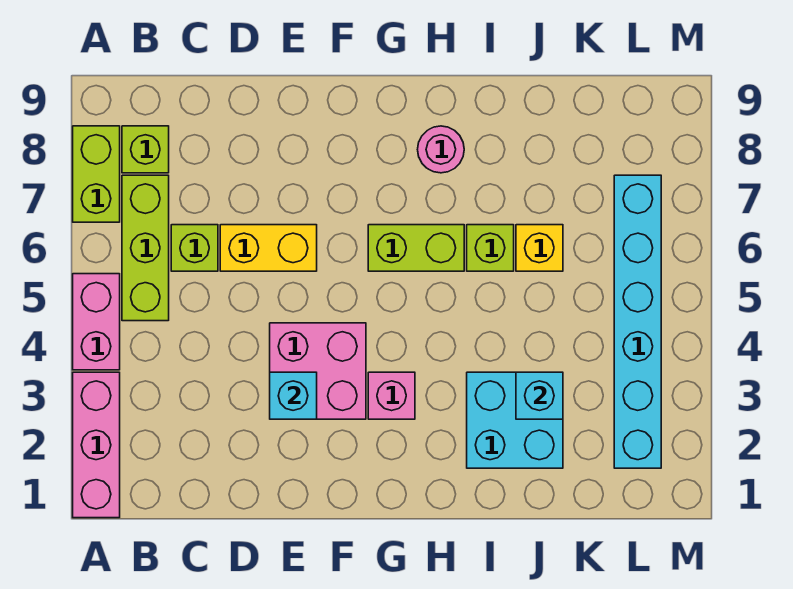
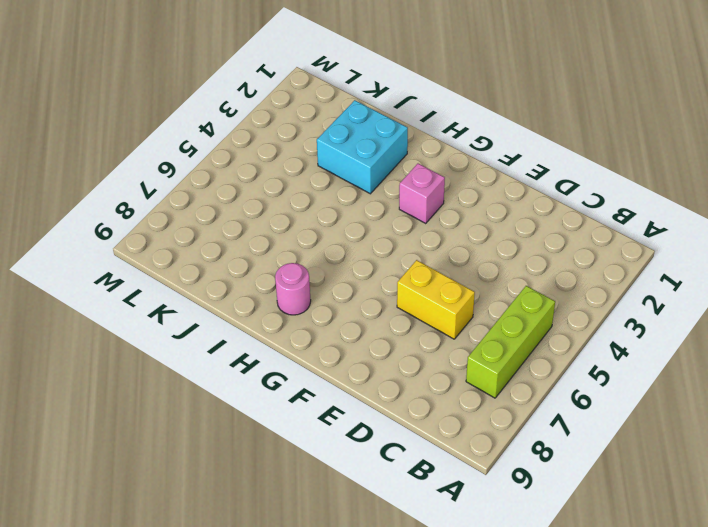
none -> pink brick A1:A3 level 1
none -> pink brick A4:A5 level 1
none -> lime brick A7:A8 level 1

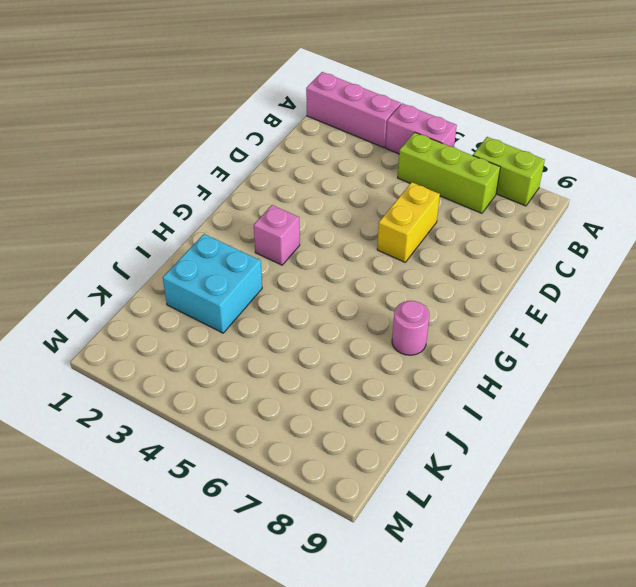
none -> lime brick B8 level 1
none -> lime brick C6 level 1
none -> pink brick E3:F4 level 1

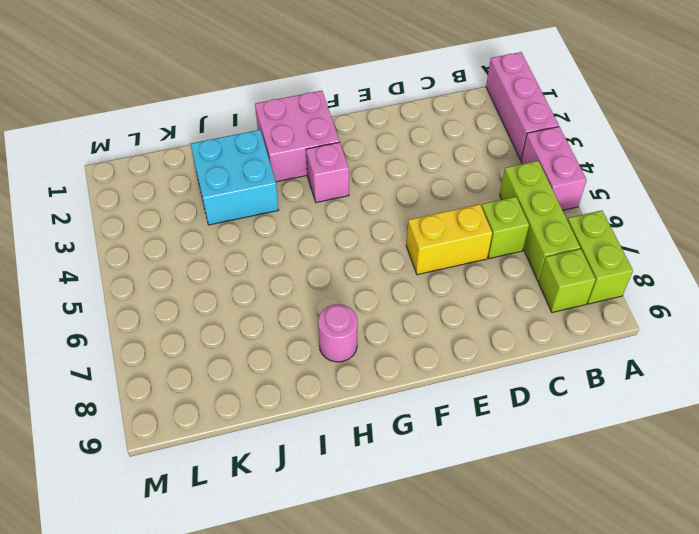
pink brick G1:H2 level 1 -> pink brick E3:F4 level 1
none -> lime brick G6:H6 level 1
none -> lime brick I6 level 1
none -> yellow brick J6 level 1

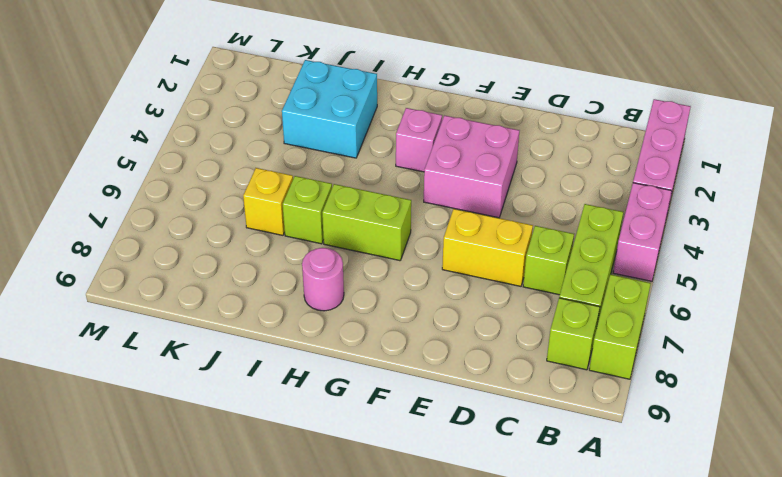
none -> cyan brick L2:L7 level 1
none -> cyan brick E3 level 2
none -> cyan brick J3 level 2

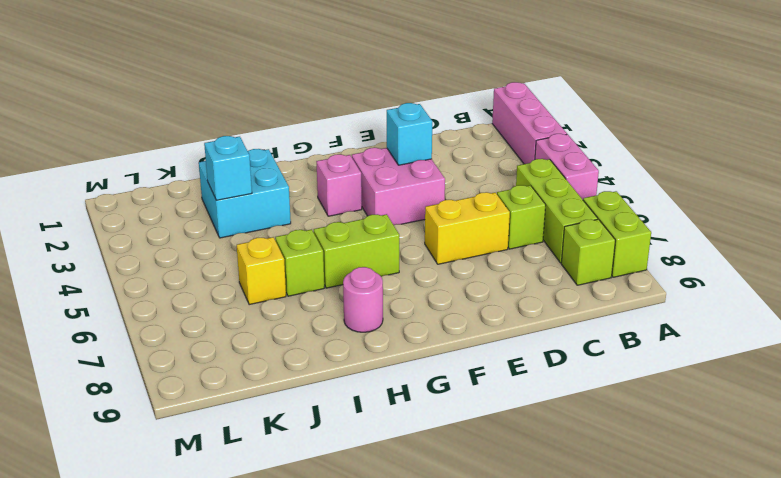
none -> cyan brick L2:L7 level 1

